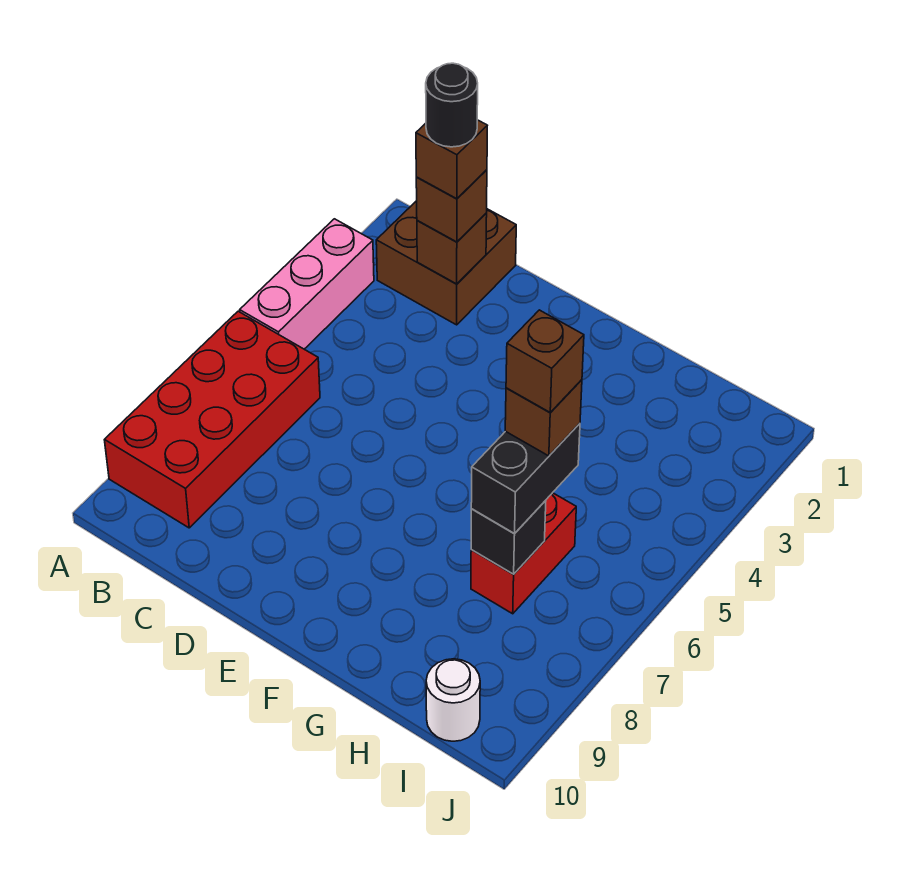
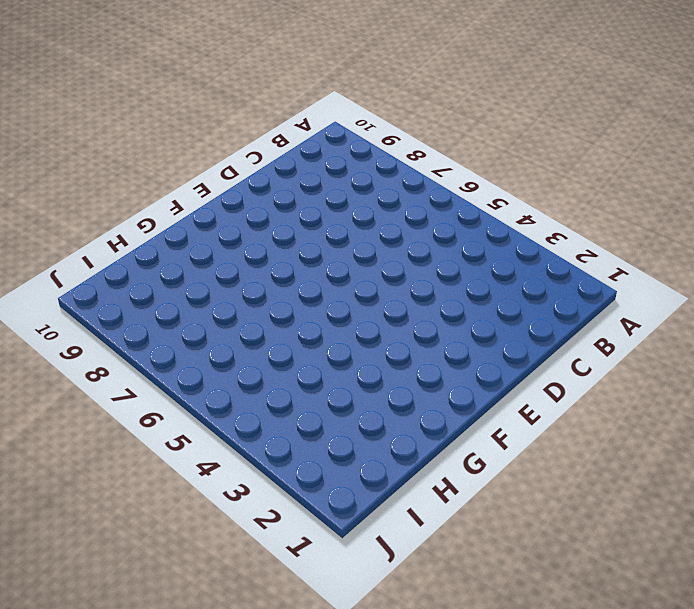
none -> pink brick A3:A5 level 1
none -> red brick A6:B9 level 1
none -> brown brick B1:C2 level 1

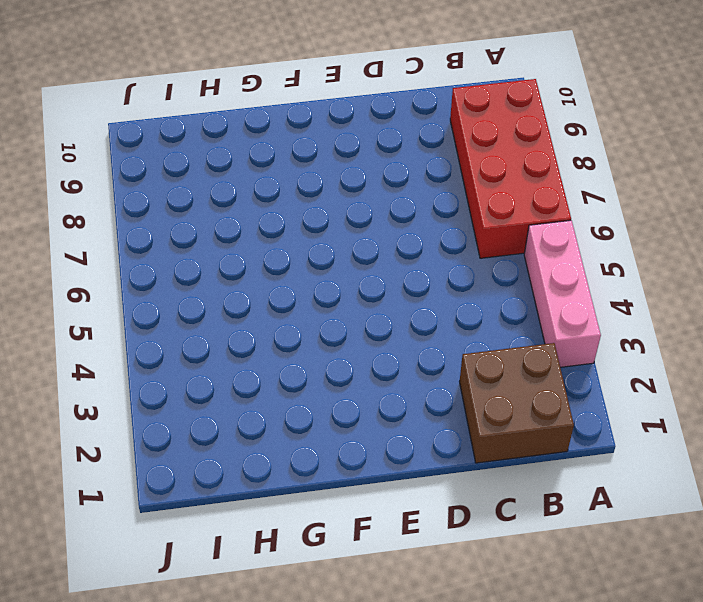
none -> red brick H6:H7 level 1
none -> white round brick I10 level 1
none -> brown brick C2 level 2

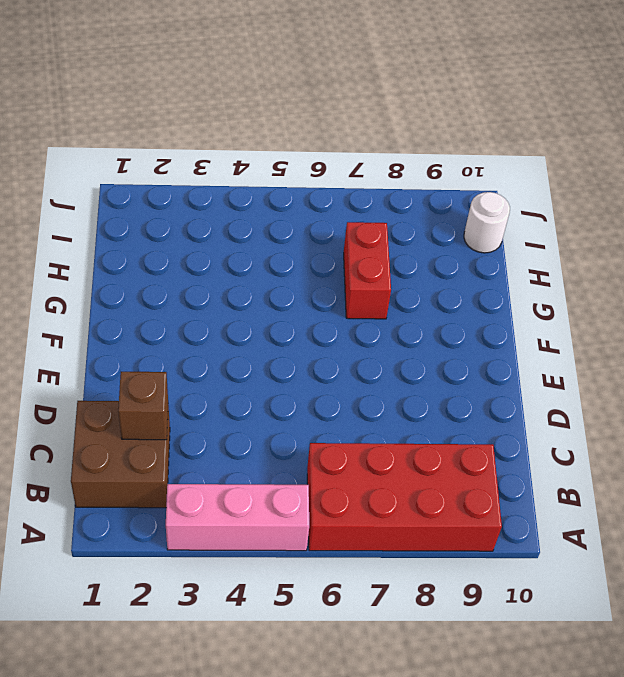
red brick G7:H7 level 1 -> red brick H6:H7 level 1
none -> black brick H7 level 2
none -> brown brick C2 level 3
none -> black brick H6:H7 level 3

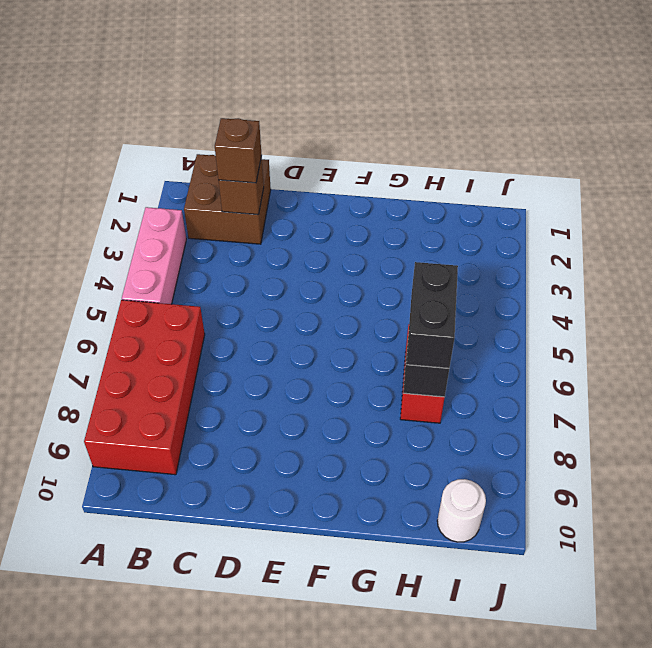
none -> brown brick C2 level 4
none -> brown brick H6 level 4
none -> black round brick C2 level 5

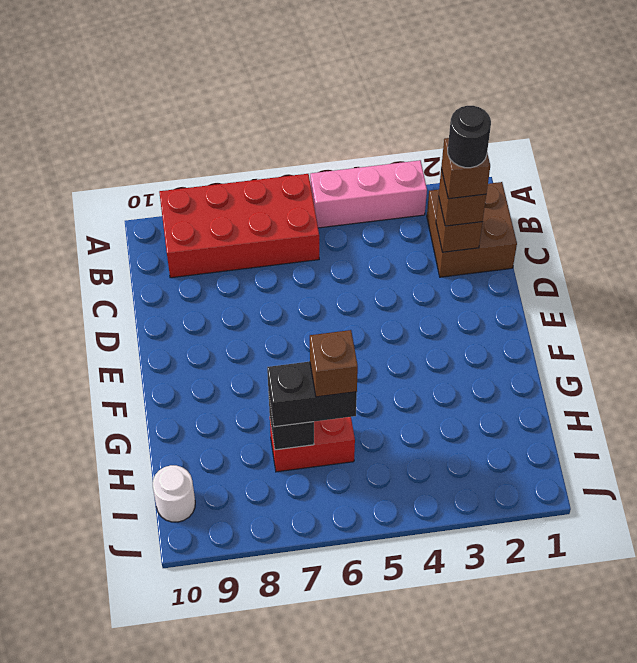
none -> brown brick H6 level 5

